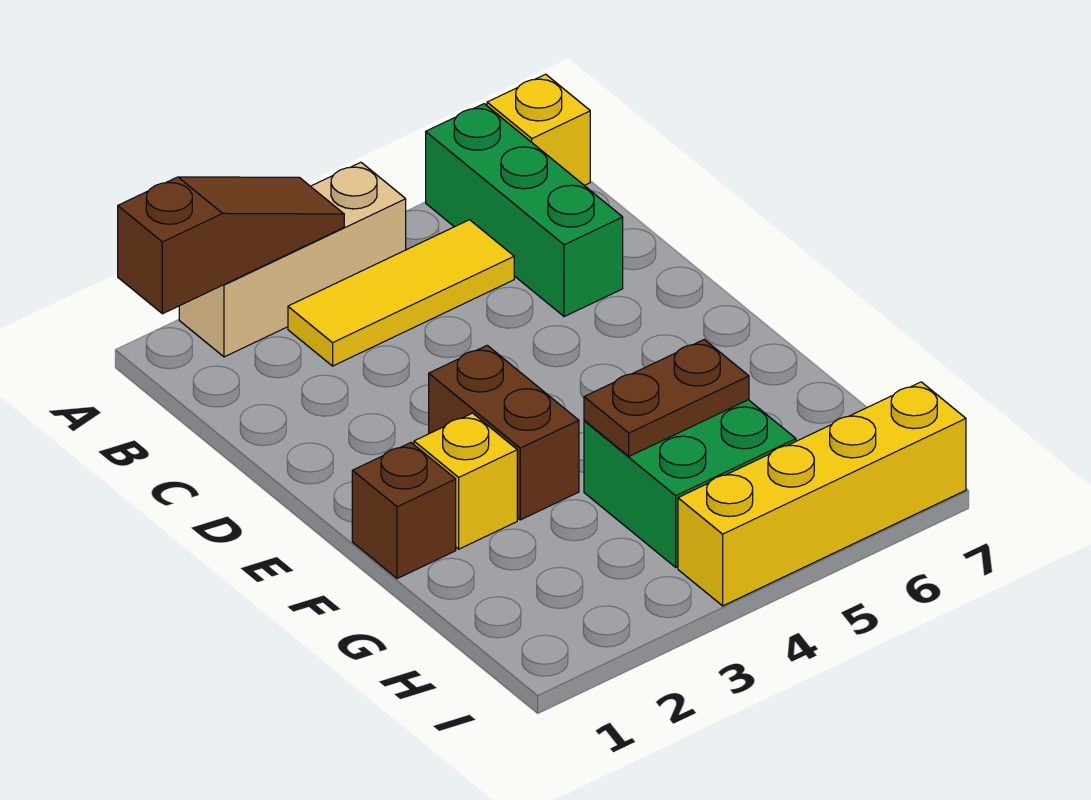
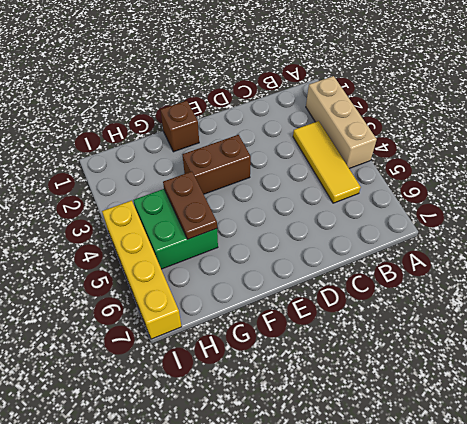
none -> green brick A6:C6 level 1
none -> yellow brick A7 level 1

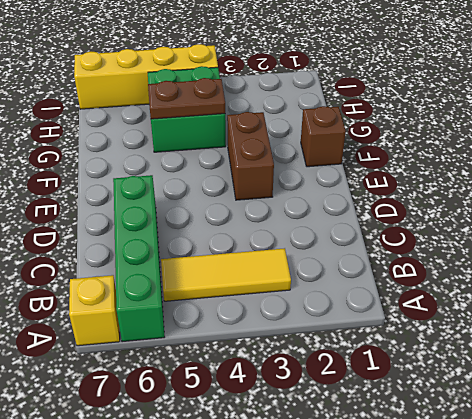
green brick A6:D6 level 1 -> green brick A6:C6 level 1
none -> tan brick A2:A4 level 1
none -> yellow brick F2 level 1

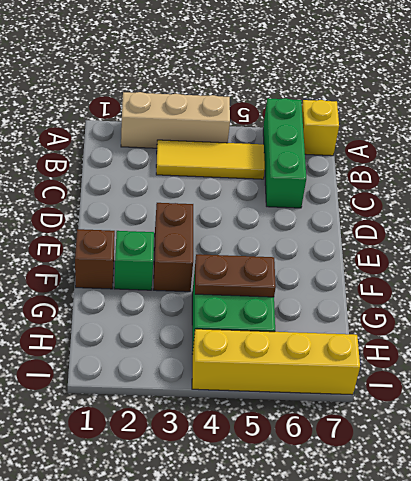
green brick F2 level 1 -> yellow brick F2 level 1
none -> brown slope A1:A3 level 2 top 1

